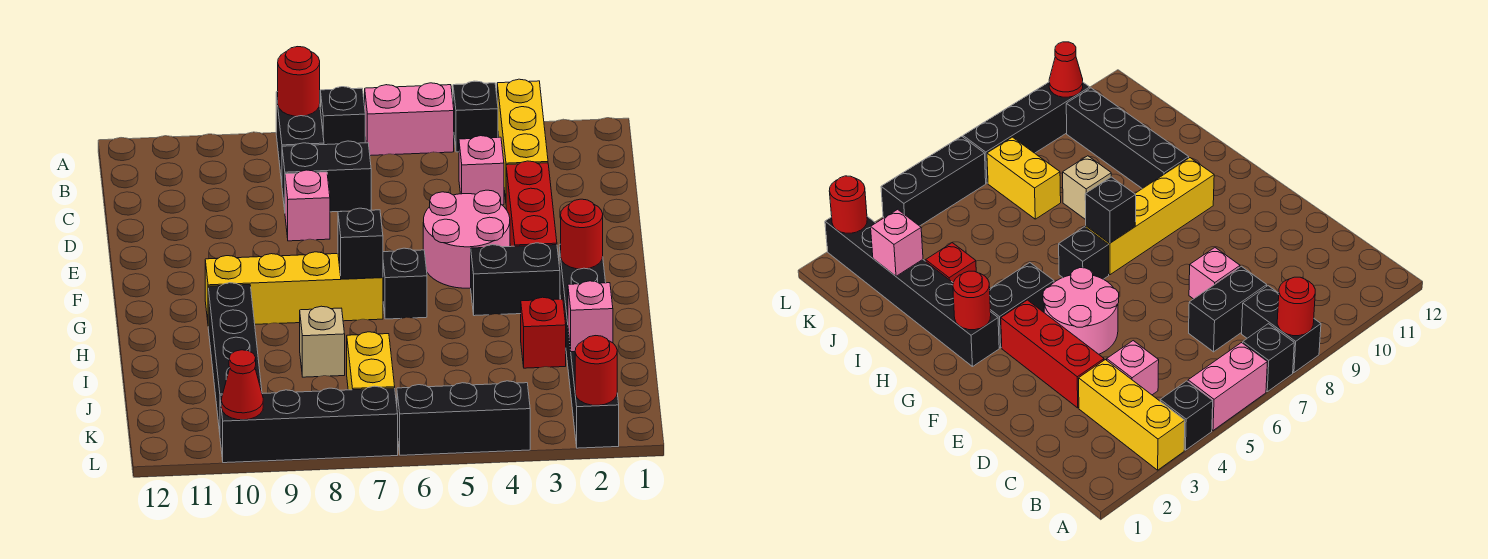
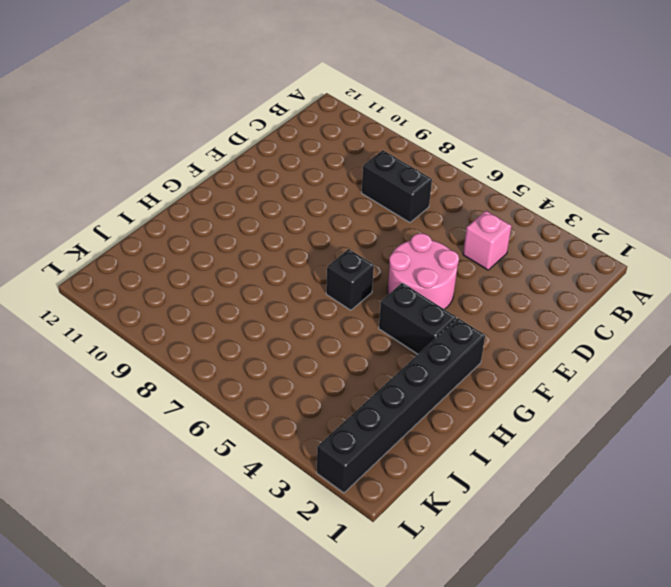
none -> yellow brick A3:C3 level 1
none -> black brick A4 level 1
none -> pink brick A5:A6 level 1

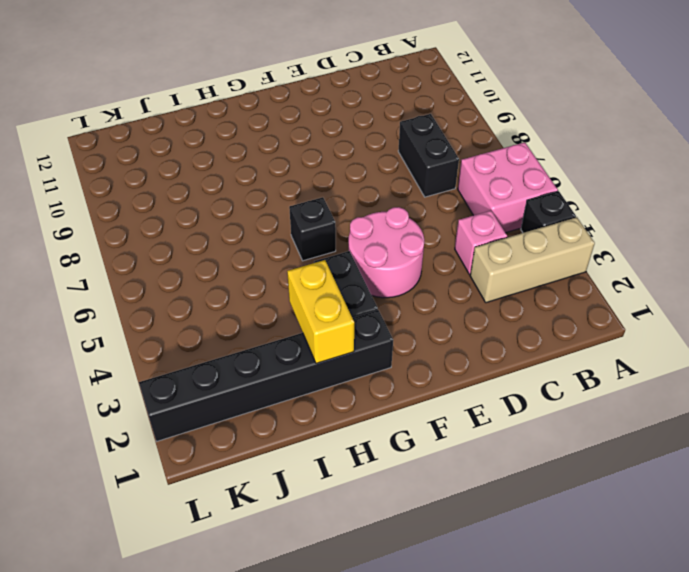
tan brick A3:C3 level 1 -> yellow brick A3:C3 level 1
pink brick A5:B6 level 1 -> pink brick A5:A6 level 1
yellow brick H2:H3 level 2 -> yellow brick J7:K7 level 1
none -> black brick A7 level 1
none -> black brick A8:B8 level 1
none -> red brick D3:F3 level 1

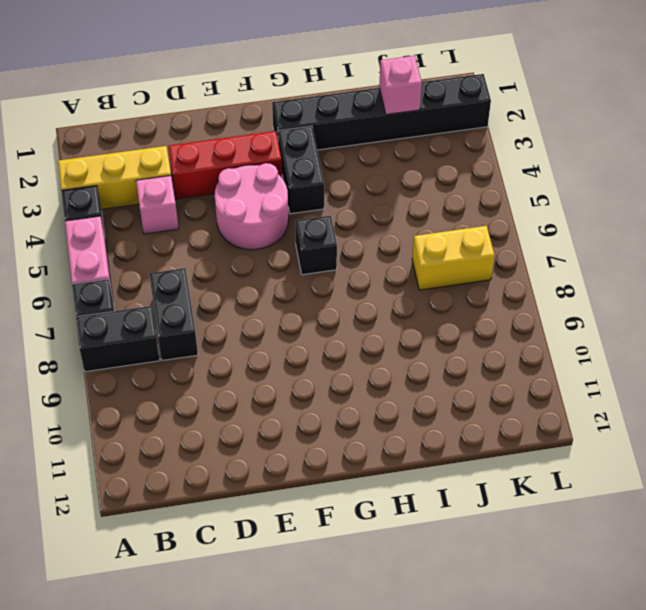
none -> pink brick D8 level 1
none -> yellow brick G7:G10 level 1
none -> black brick H10:K10 level 1

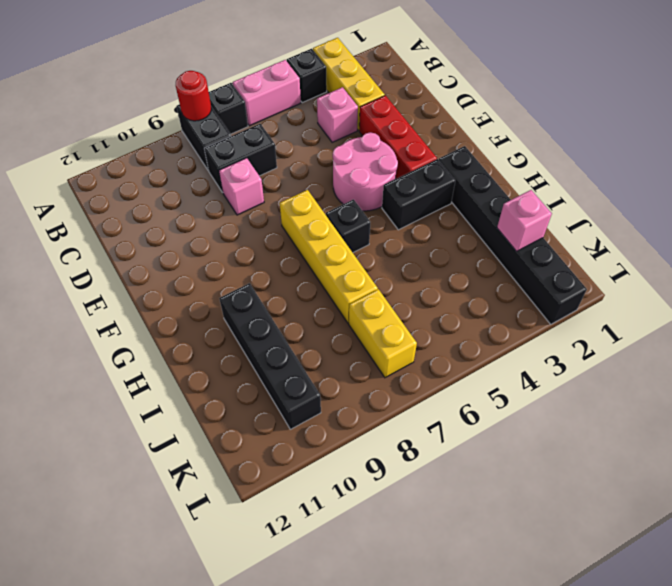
yellow brick F7:I7 level 1 -> yellow brick G7:G10 level 1
none -> red brick I3 level 1
none -> tan brick I8 level 1
none -> black brick L4:L6 level 1

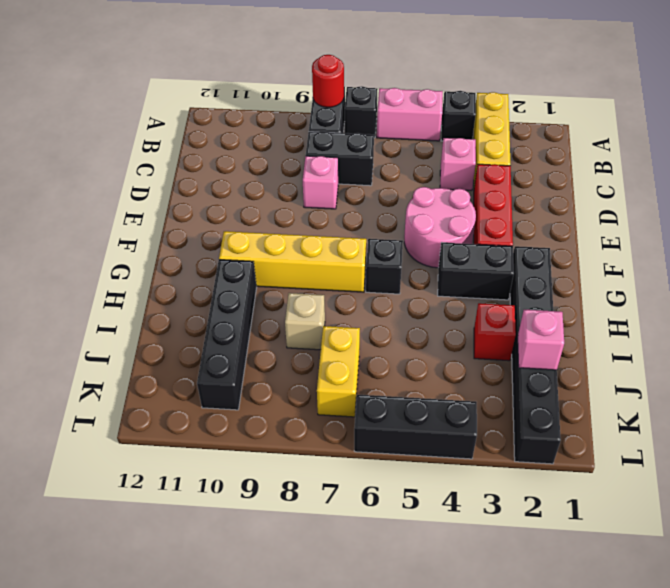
none -> black brick L7:L10 level 1
none -> red round brick G2 level 2
none -> black brick G7 level 2

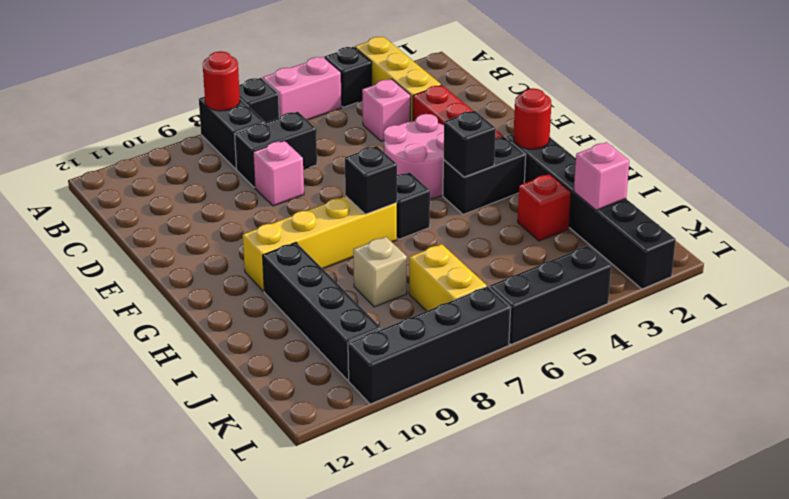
black brick G4 level 2 -> none
none -> red round brick L2 level 2
none -> red cone L10 level 2

